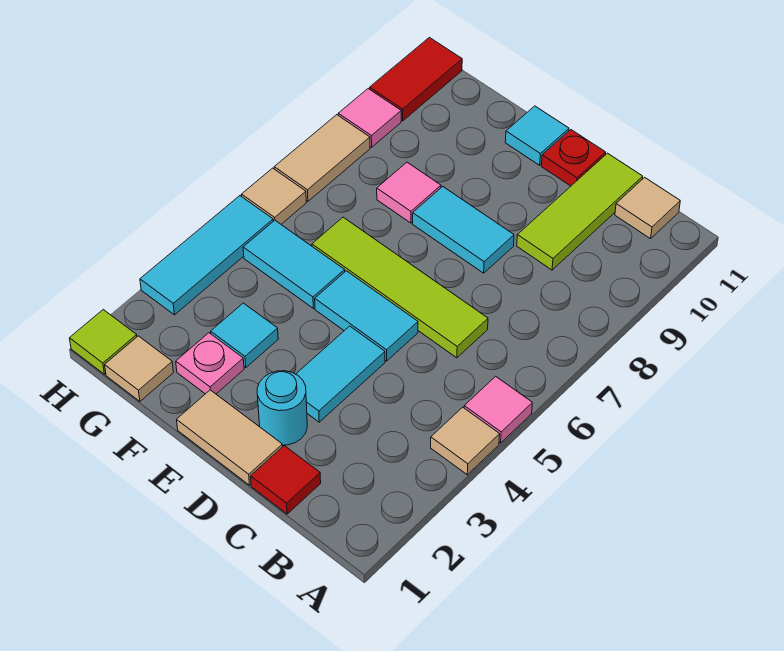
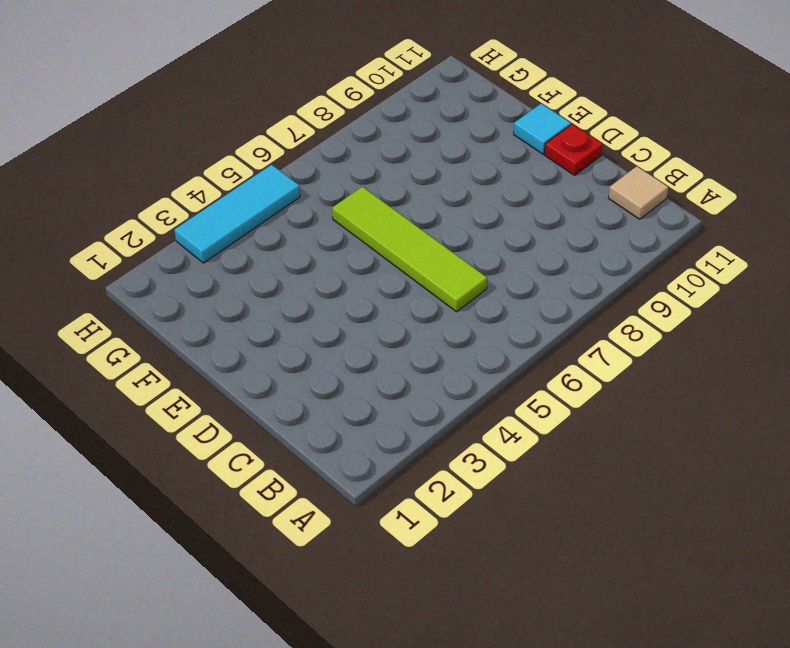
none -> tan tile A4 level 1
none -> pink tile A5 level 1
none -> red tile C1 level 1

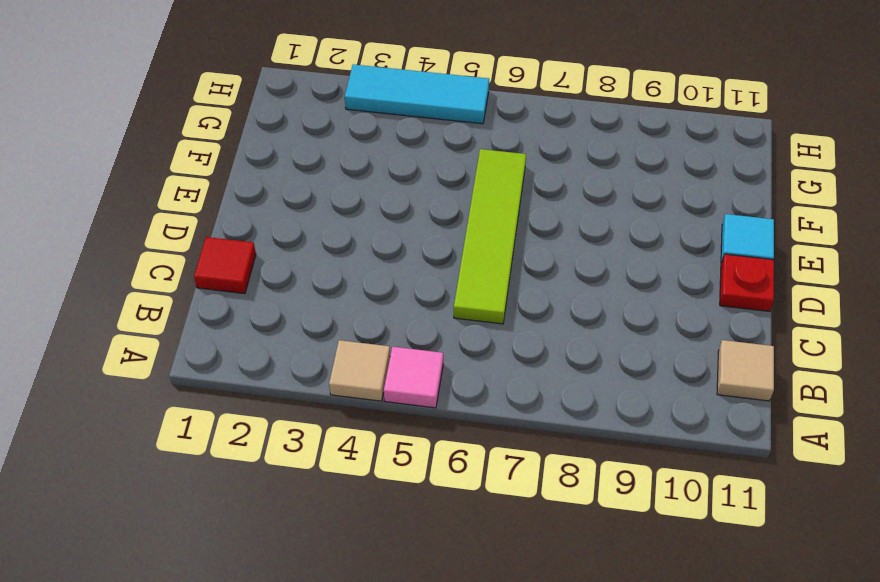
none -> lime tile C9:C11 level 1
none -> tan tile D1:E1 level 1
none -> cyan round brick D2 level 1

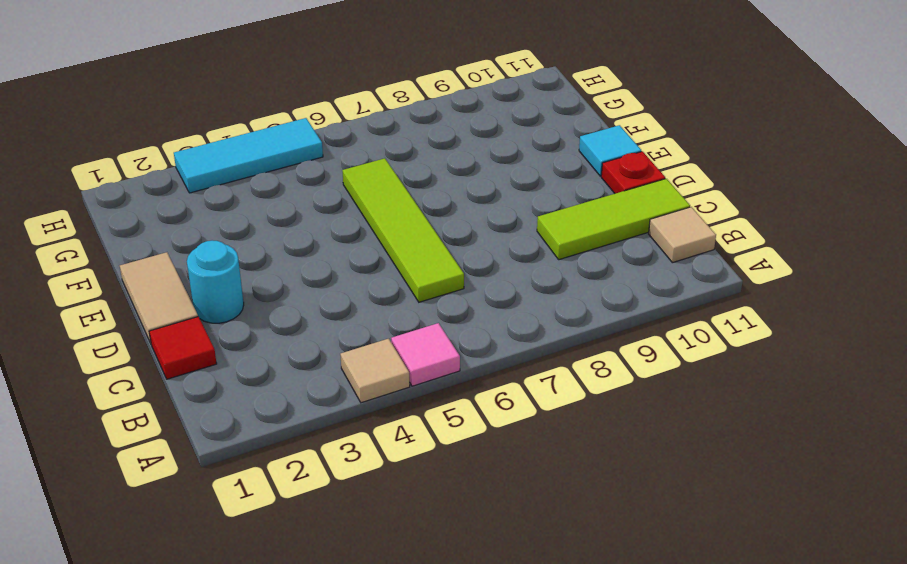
none -> cyan tile D3:D4 level 1
none -> cyan tile D5:E5 level 1
none -> cyan tile D8:E8 level 1

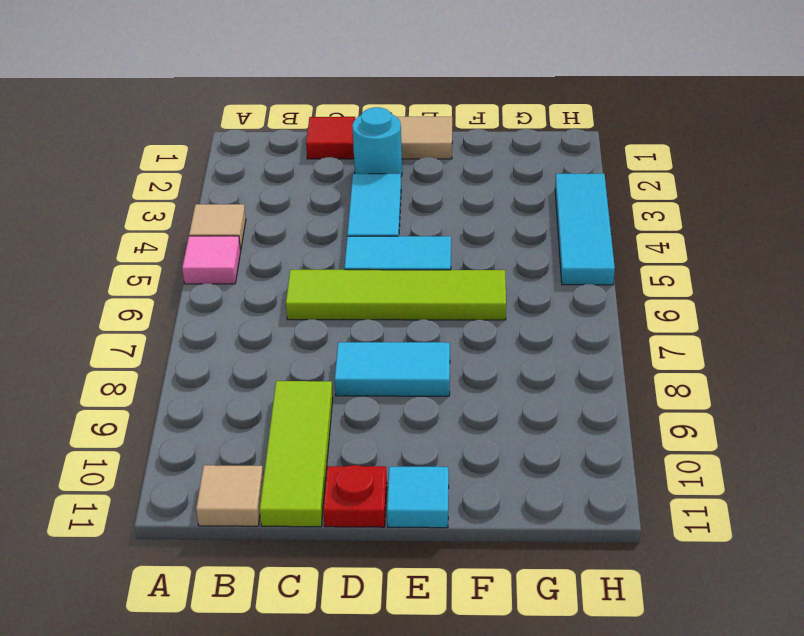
none -> pink plate F2 level 1
none -> cyan tile F3 level 1
none -> cyan tile F5:G5 level 1

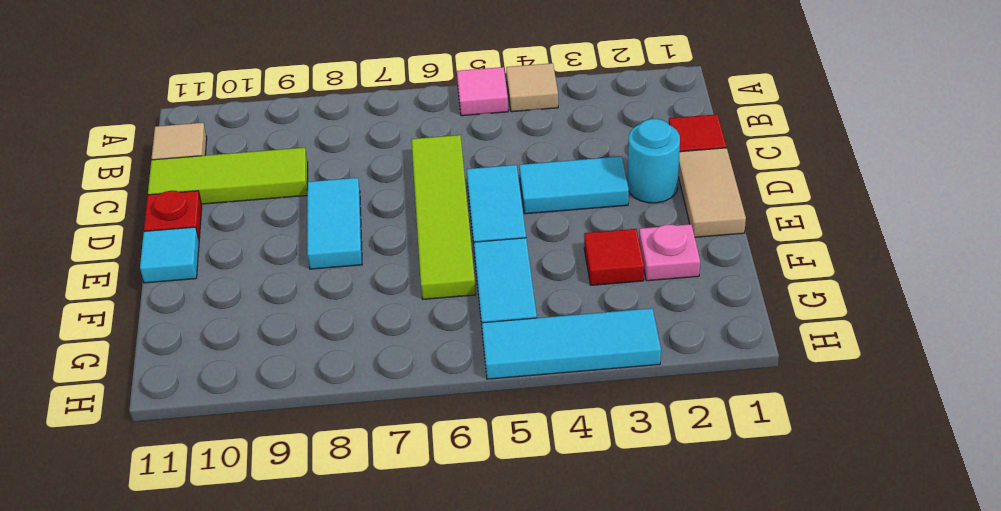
red tile F3 level 1 -> cyan tile F3 level 1
none -> pink tile F8 level 1
none -> tan tile G1 level 1
none -> lime tile H1 level 1

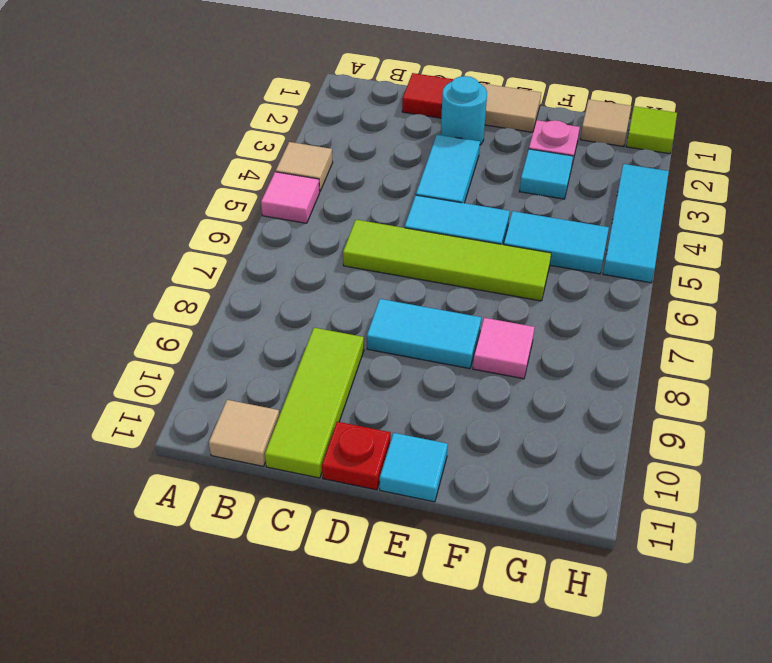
none -> tan tile H6 level 1
none -> tan tile H7:H8 level 1
none -> pink tile H9 level 1

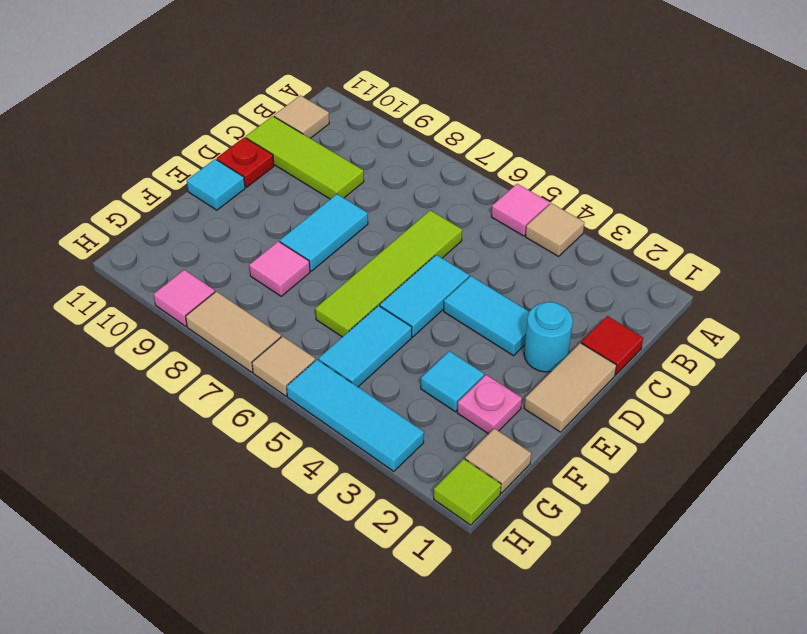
none -> red tile H10:H11 level 1

